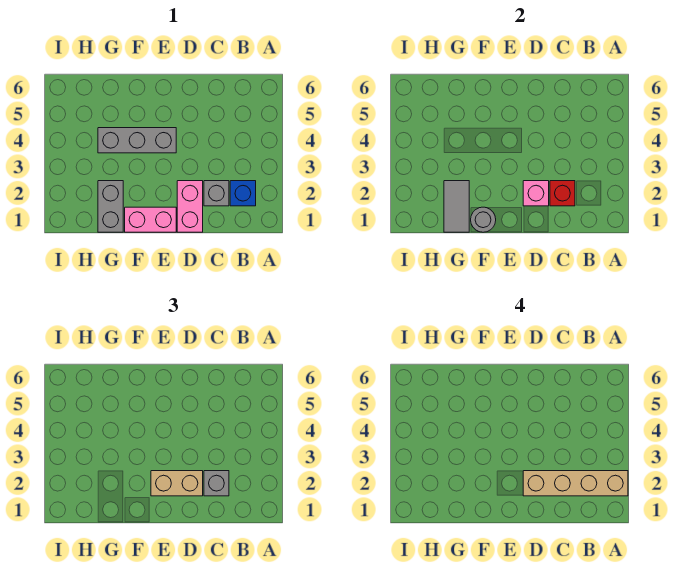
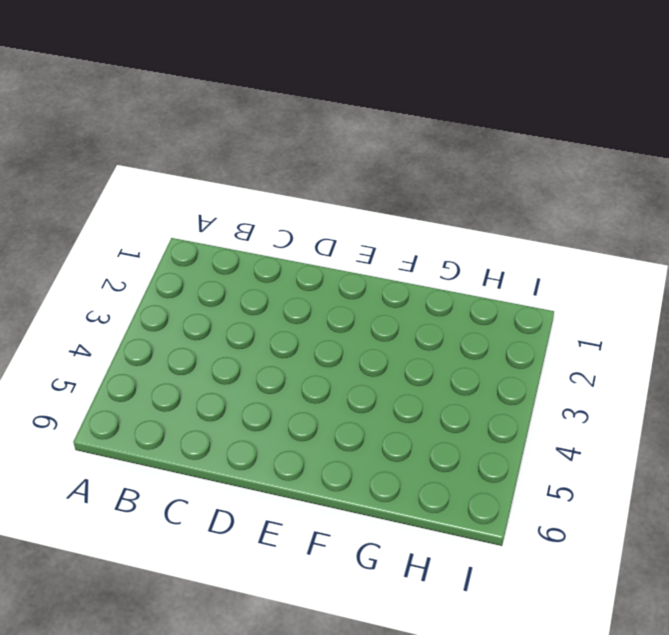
none -> blue brick B2 level 1
none -> grey brick C2 level 1
none -> pink brick D1:D2 level 1

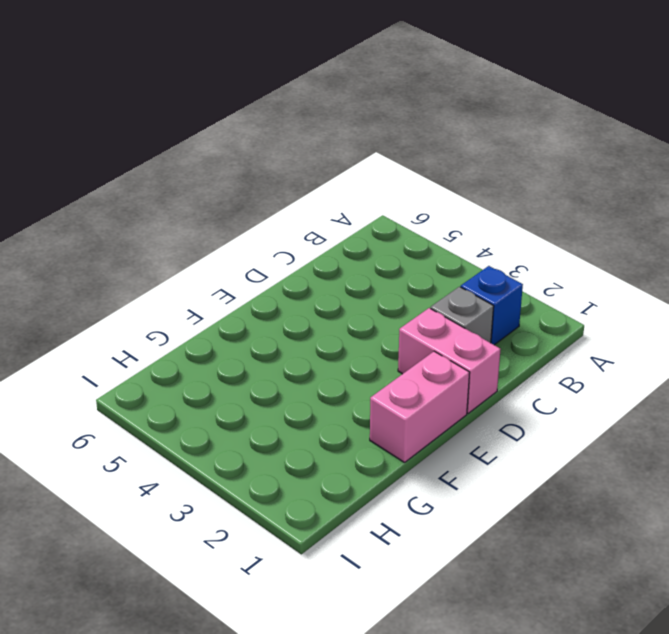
none -> grey brick E4:G4 level 1
none -> grey brick G1:G2 level 1
none -> red brick C2 level 2

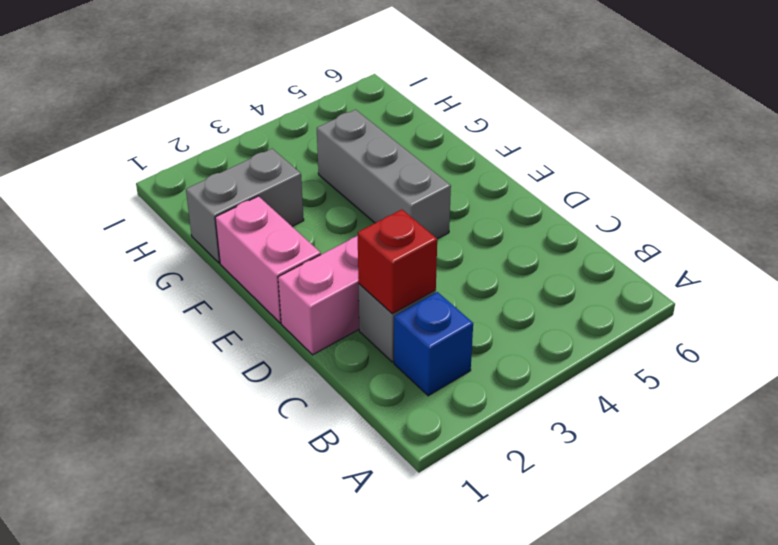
none -> pink brick D2 level 2
none -> grey round brick F1 level 2
none -> grey tile G1:G2 level 2

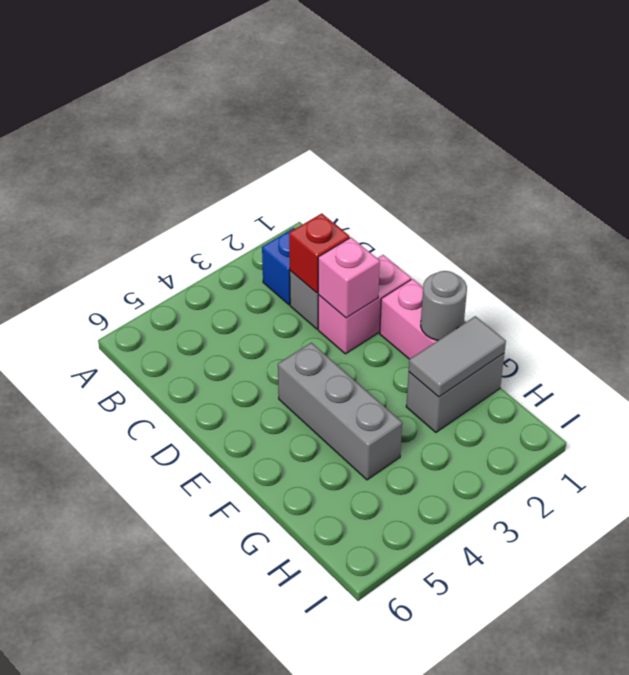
none -> grey brick C2 level 3
none -> tan brick D2:E2 level 3
none -> tan brick A2:D2 level 4

